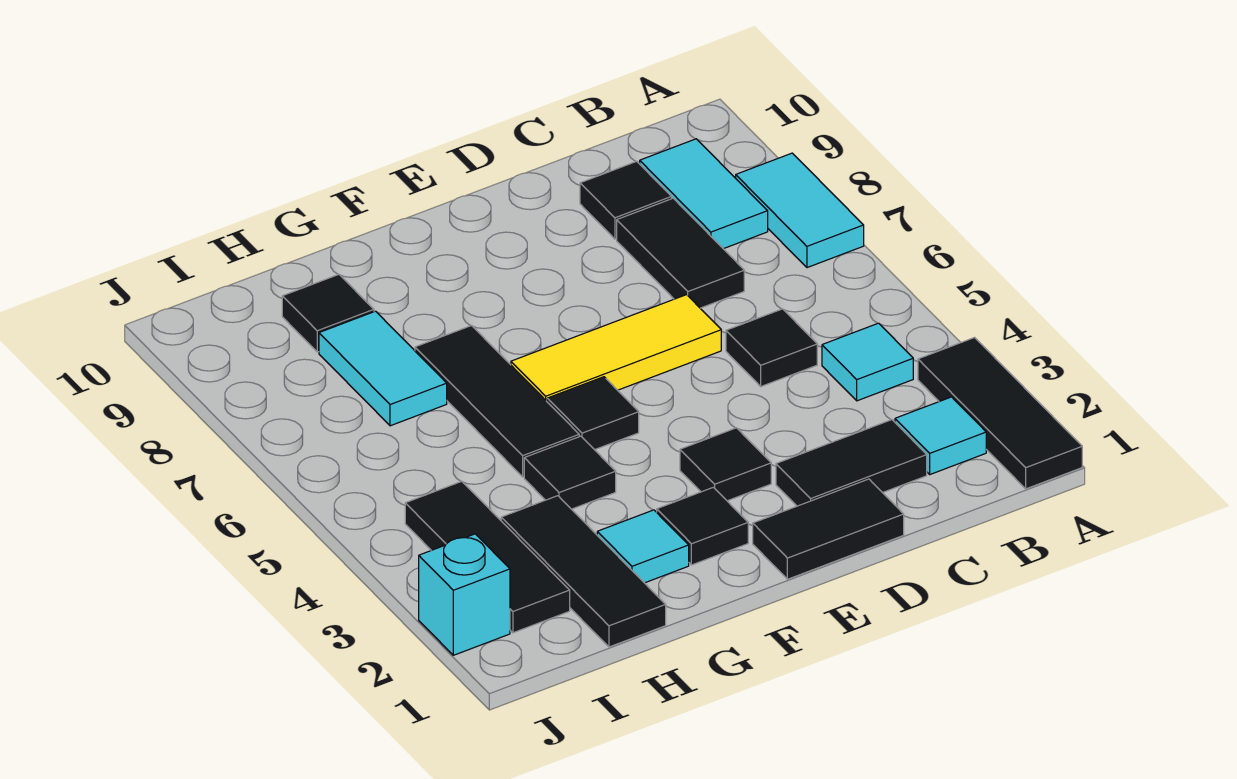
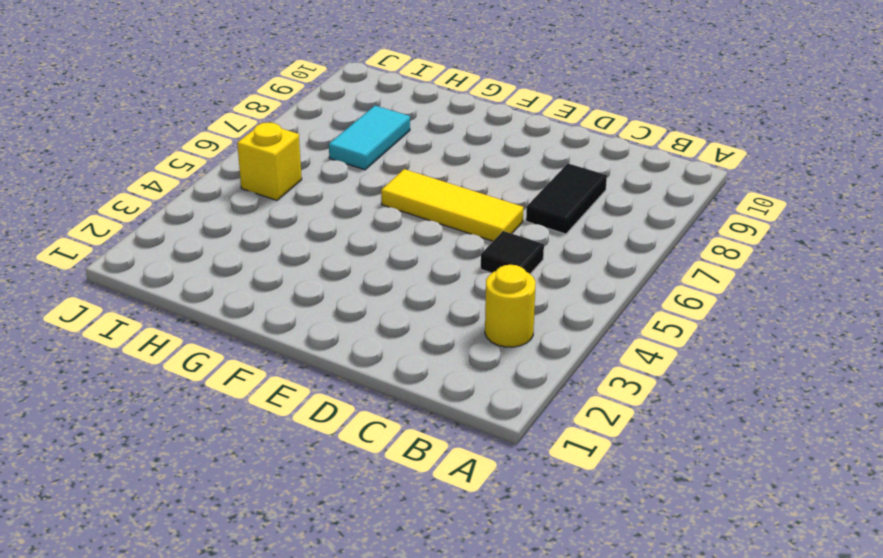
yellow round brick B3 level 1 -> none
yellow brick I5 level 1 -> none
none -> black tile A1:A3 level 1
none -> cyan tile A7:A8 level 1
none -> cyan tile B2 level 1

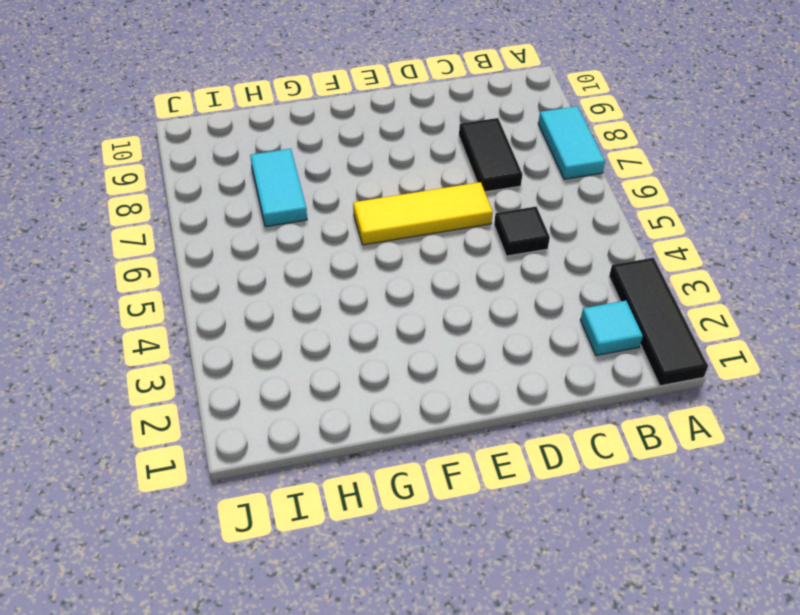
none -> cyan tile B4 level 1
none -> cyan tile B8:B9 level 1
none -> black tile C2:D2 level 1

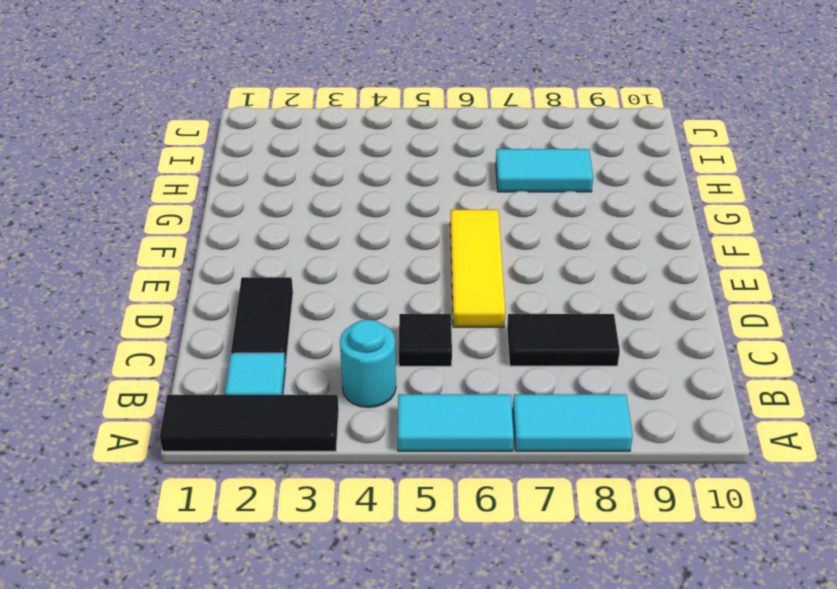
cyan tile A5:A6 level 1 -> cyan tile B8:B9 level 1
cyan round brick B4 level 1 -> cyan tile B4 level 1
none -> black tile C9 level 1
none -> black tile D1:E1 level 1
none -> black tile E3 level 1

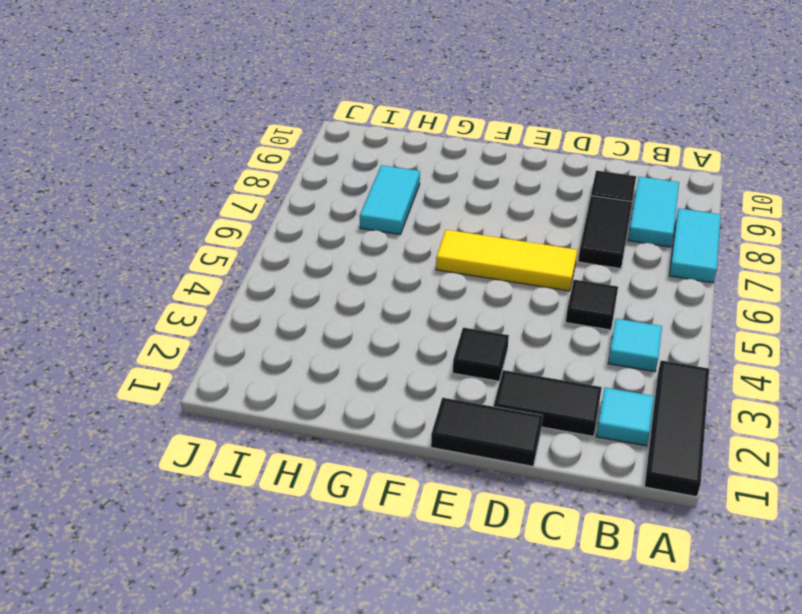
none -> black tile F2 level 1
none -> black tile F5 level 1
none -> cyan tile G2 level 1

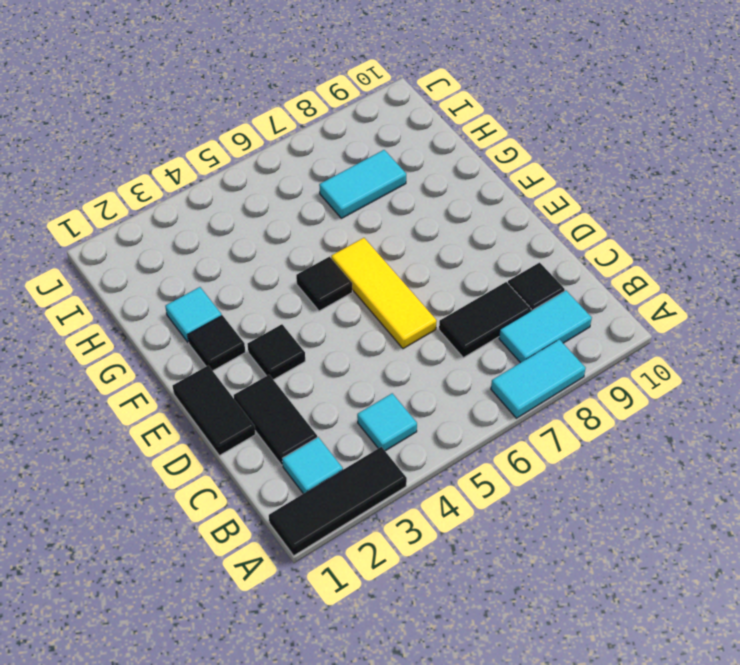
none -> black tile C5 level 1
none -> black tile G4 level 1
none -> black tile G5:G7 level 1

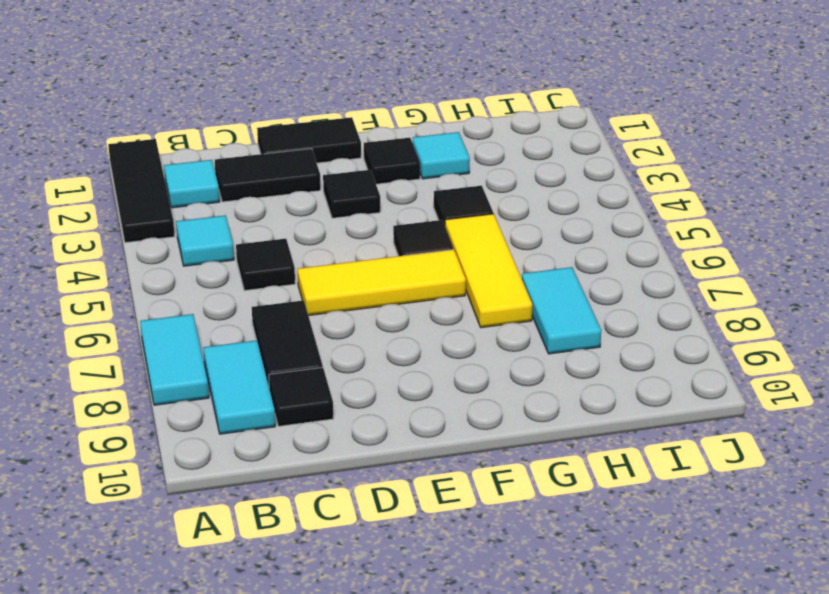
yellow tile G5:G7 level 1 -> black tile G5:G7 level 1
none -> black tile H1:H3 level 1
none -> black tile H9 level 1
none -> black tile I2:I4 level 1

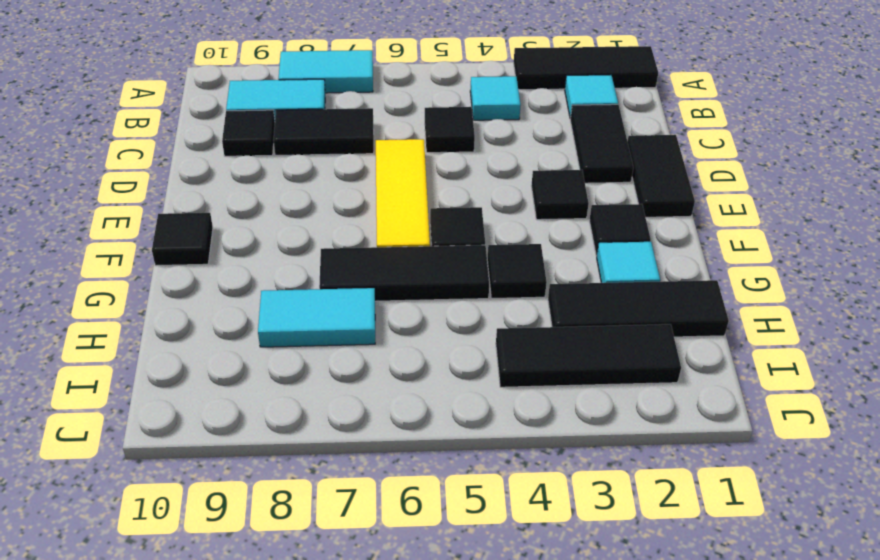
black tile F10 level 1 -> black tile H9 level 1
none -> cyan brick J2 level 1

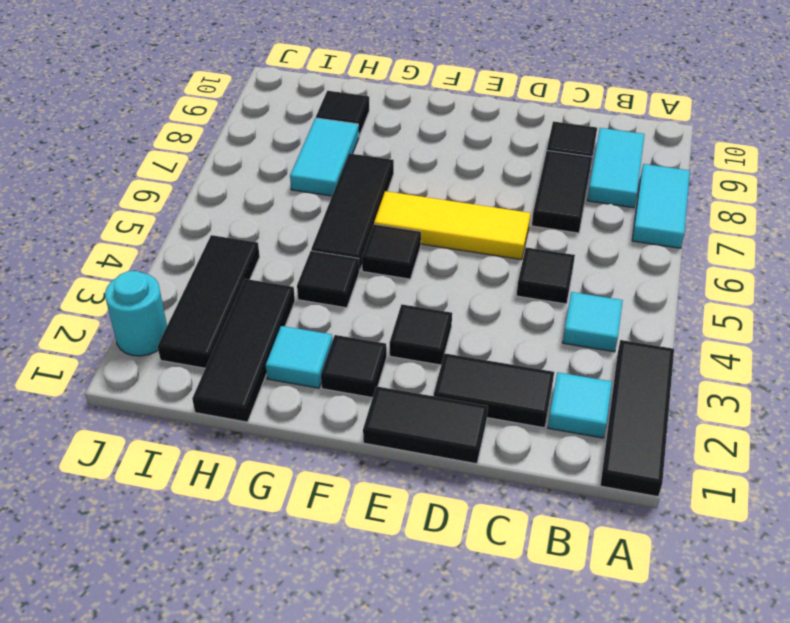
cyan round brick J2 level 1 -> cyan brick J2 level 1

